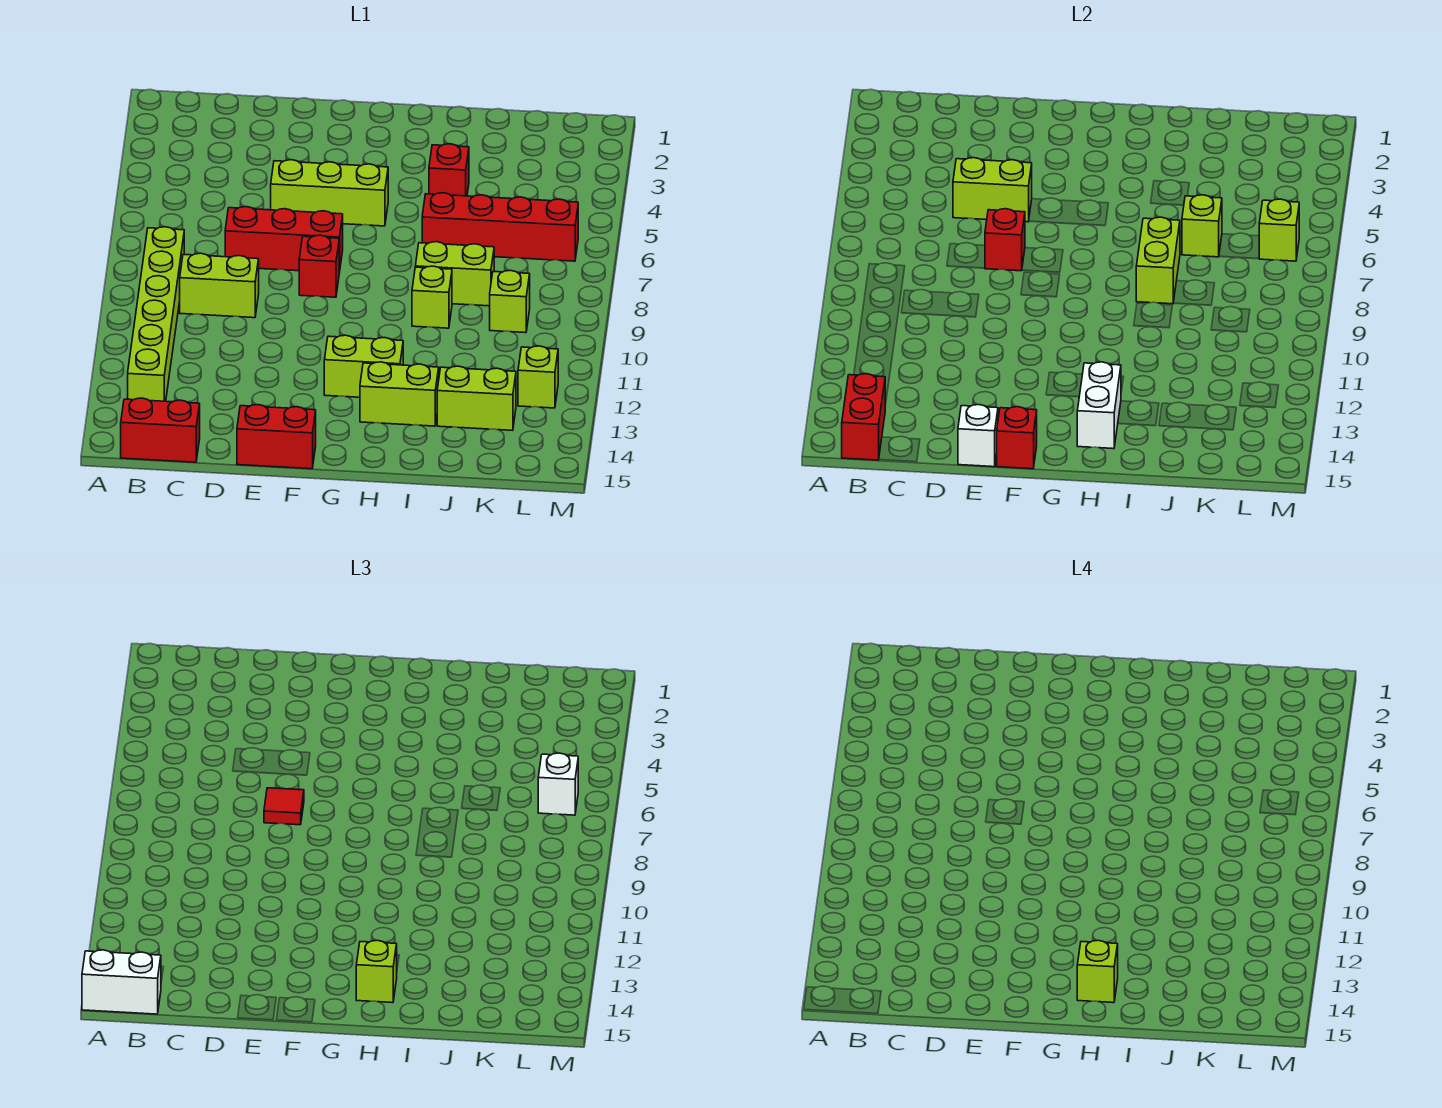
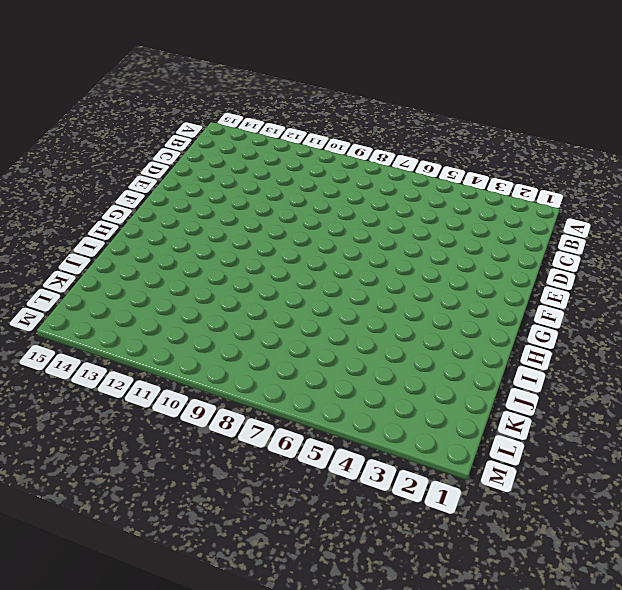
none -> lime brick B8:B13 level 1
none -> red brick B15:C15 level 1
none -> lime brick C9:D9 level 1
none -> red brick D7:F7 level 1

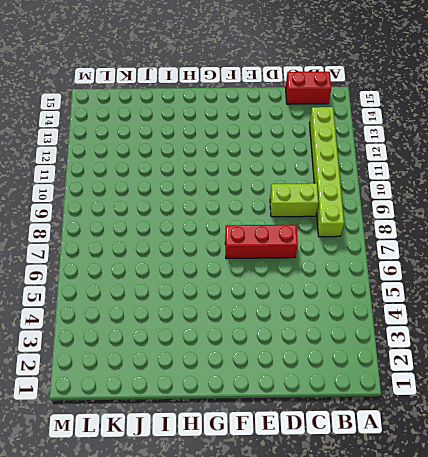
none -> lime brick E5:G5 level 1
none -> red brick E15:F15 level 1
none -> red brick F8 level 1
none -> lime brick G12:H12 level 1

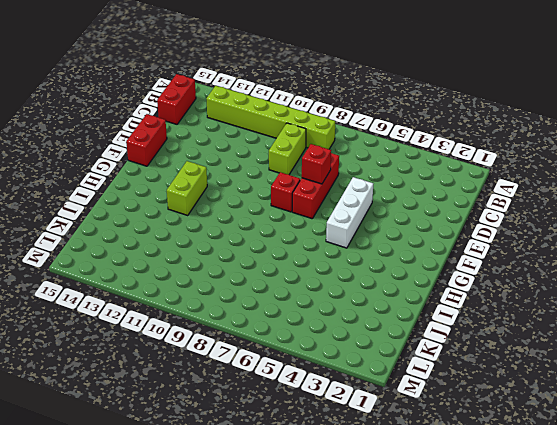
white brick E5:G5 level 1 -> lime brick E5:G5 level 1
none -> lime brick H13:I13 level 1
none -> red brick I4 level 1
none -> red brick I6:L6 level 1
none -> lime brick I8:J8 level 1

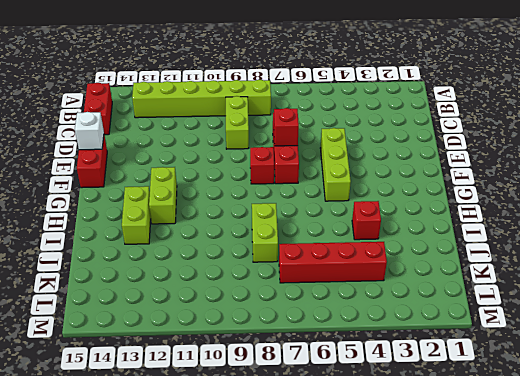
red brick K4:K7 level 1 -> red brick I6:L6 level 1
none -> lime brick I9 level 1
none -> lime brick J13:K13 level 1
none -> lime brick K9 level 1
none -> lime brick L12 level 1

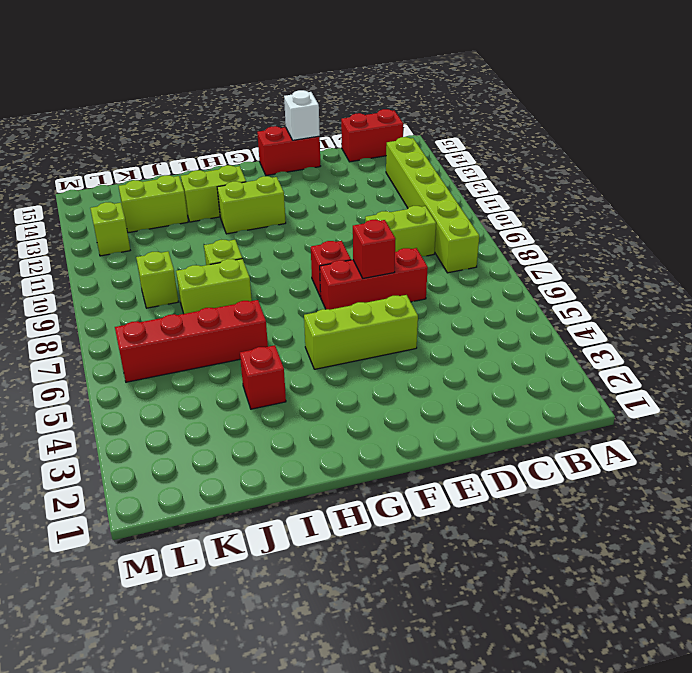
none -> red brick B14:B15 level 2
none -> lime brick D5:E5 level 2
none -> red brick F15 level 2
none -> white brick H13:H14 level 2

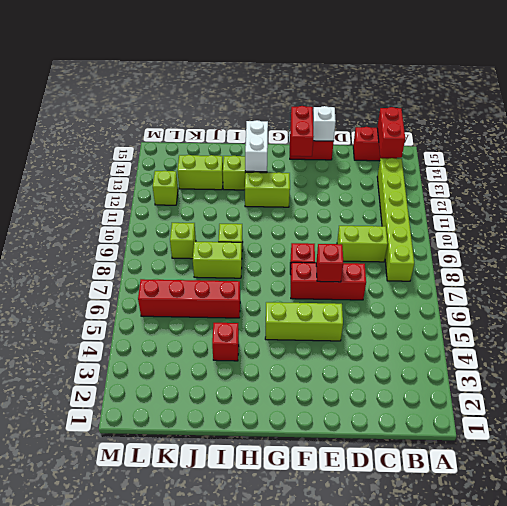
red brick F14:F15 level 2 -> red brick F15 level 2
none -> lime brick D5:E5 level 2
none -> lime brick I7:I8 level 2
none -> lime brick J6 level 2
none -> lime brick L6 level 2

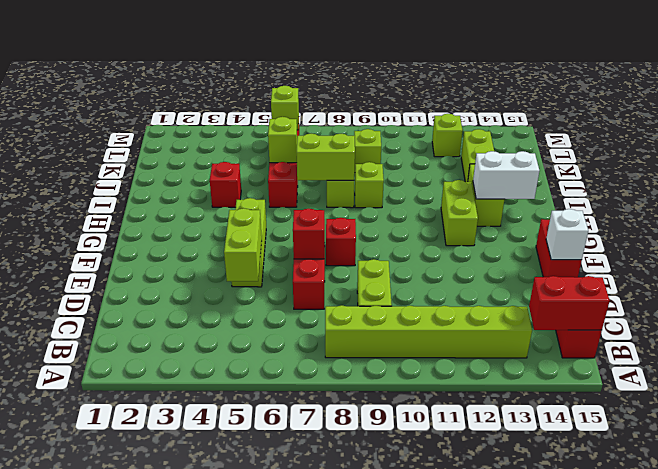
none -> red brick F15 level 2
none -> white brick A15:B15 level 3
none -> red tile E7 level 3
none -> lime brick H14 level 3

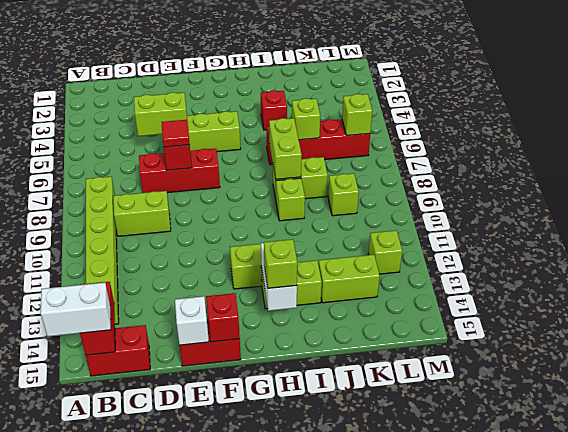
none -> red brick F8 level 1
none -> white brick L6 level 3
none -> lime brick H14 level 4

